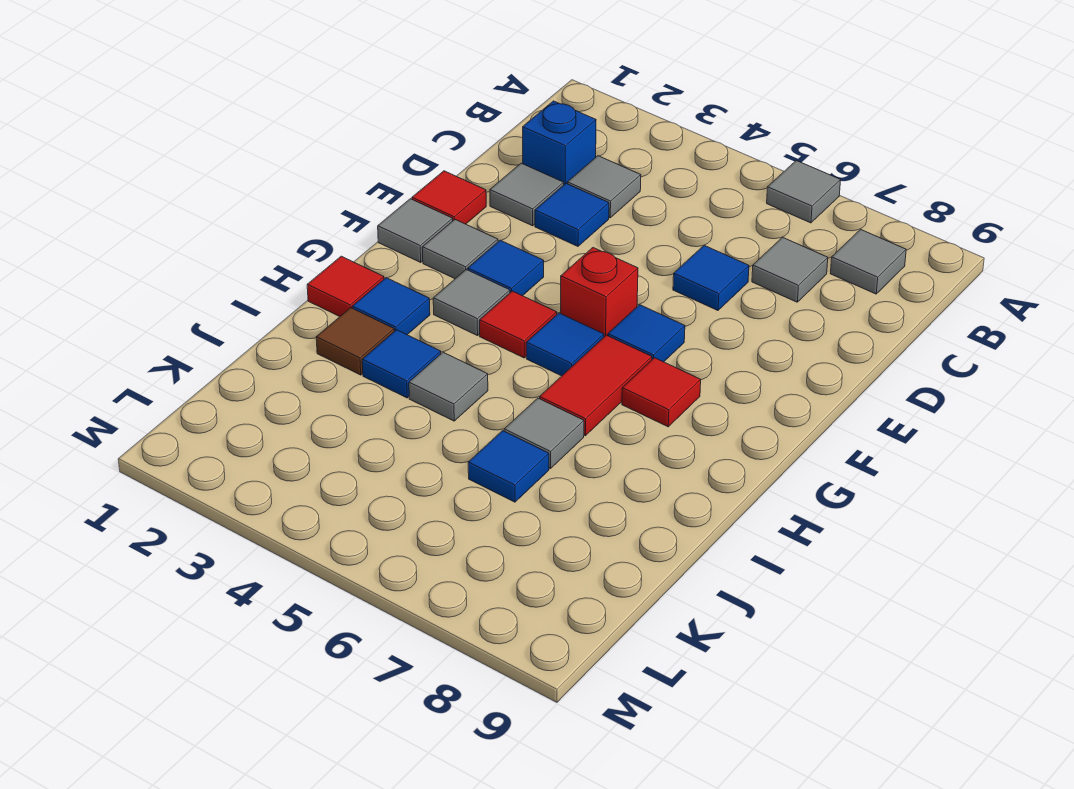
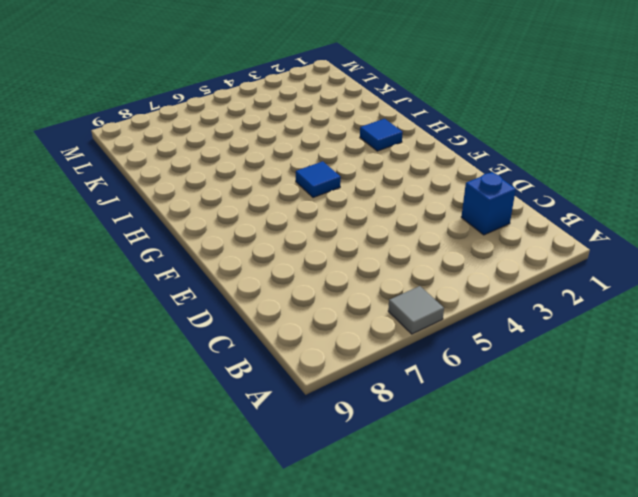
none -> grey tile B8 level 1
none -> grey tile C3 level 1
none -> grey tile C7 level 1

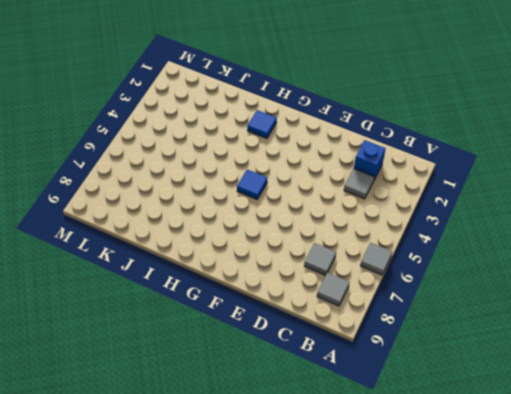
none -> grey tile D2 level 1
none -> blue tile D3 level 1
none -> blue tile D6 level 1

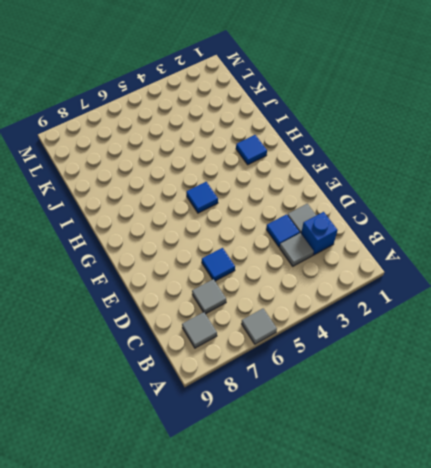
none -> red tile E1 level 1
none -> grey tile F1 level 1
none -> grey tile F2 level 1

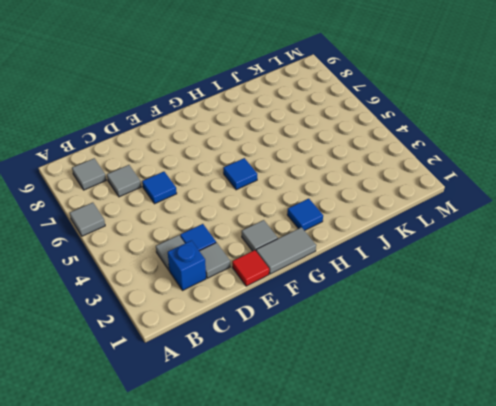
grey tile F1:G1 level 1 -> grey tile F1 level 1
none -> blue tile F3 level 1
none -> red brick F5 level 1
none -> blue tile F6 level 1

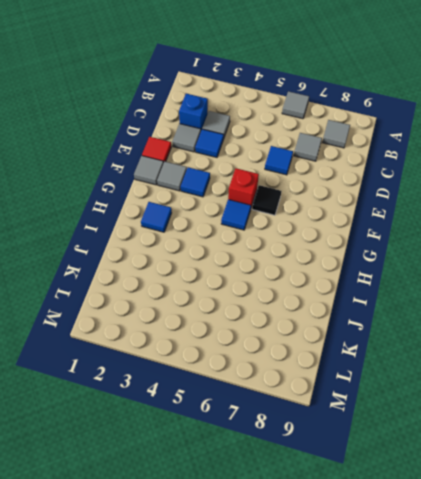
black tile F6 level 1 -> blue tile F6 level 1
none -> grey tile G3 level 1
none -> red tile G4 level 1
none -> red tile G6:H6 level 1

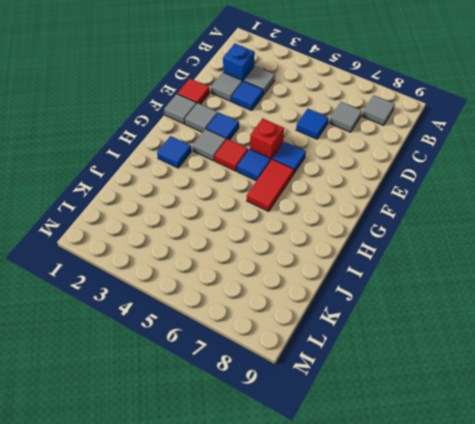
none -> grey tile A6 level 1
none -> red tile G7 level 1
none -> red tile H1 level 1

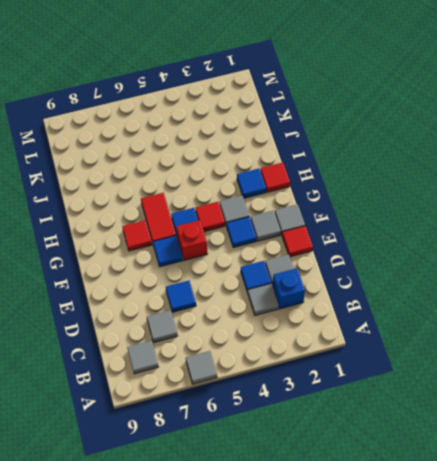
none -> brown tile I2 level 1
none -> blue tile I3 level 1
none -> grey tile I4 level 1

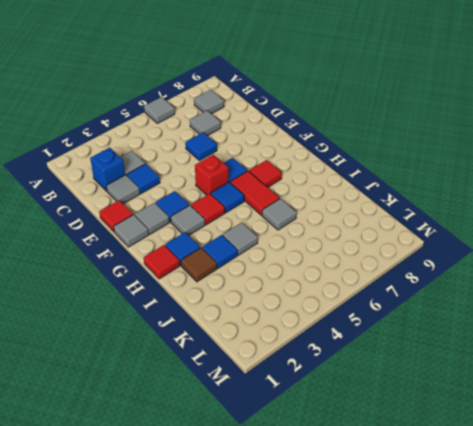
none -> blue tile J6 level 1

